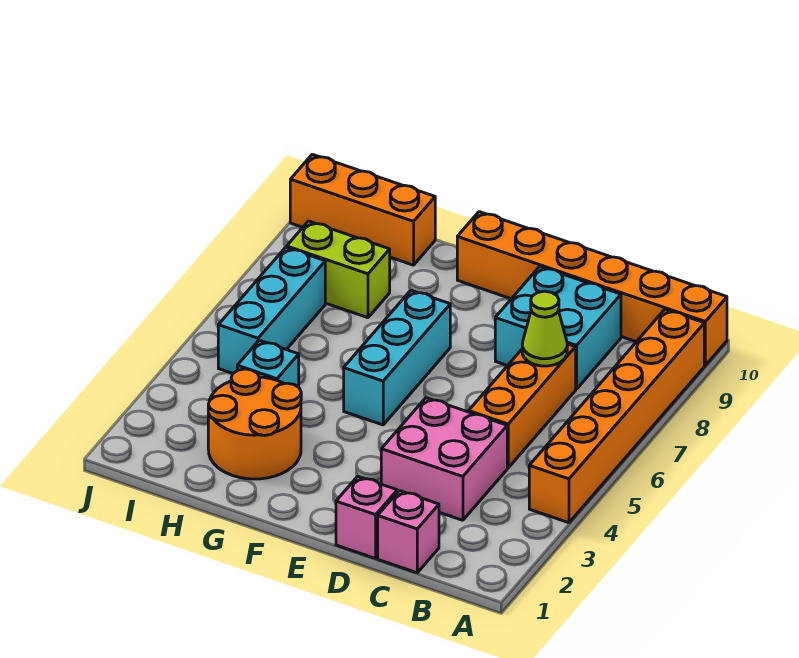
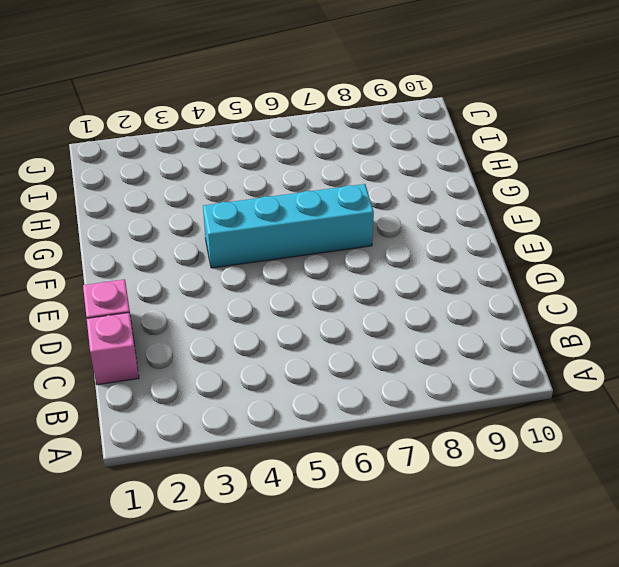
cyan brick F4:F7 level 1 -> cyan brick F5:F7 level 1
none -> orange brick A4:A9 level 1
none -> orange brick A10:F10 level 1
none -> pink brick C3:D4 level 1

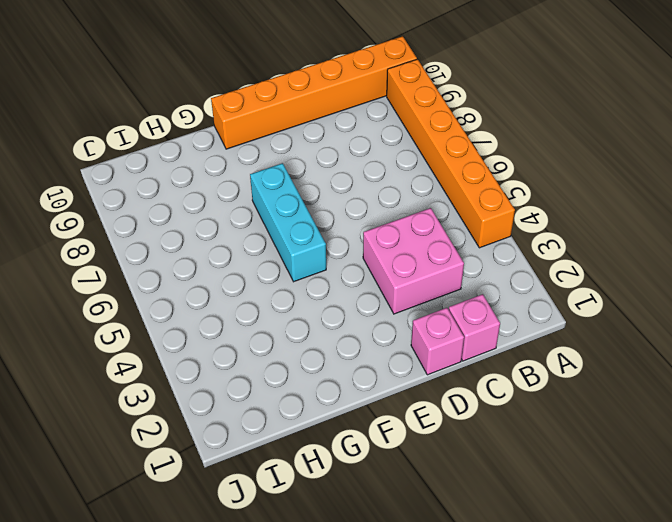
none -> orange brick C5:C7 level 1
none -> cyan brick C8:D9 level 1
none -> orange round brick G2:H3 level 1

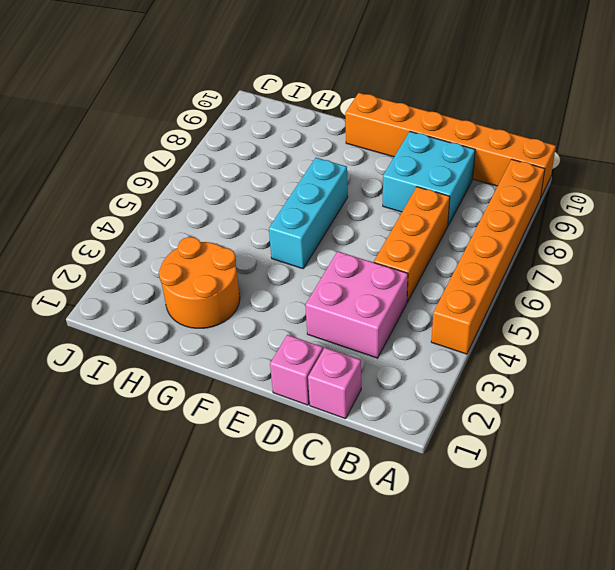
none -> cyan brick H4 level 1
none -> lime brick H8:I8 level 1
none -> orange brick H10:J10 level 1

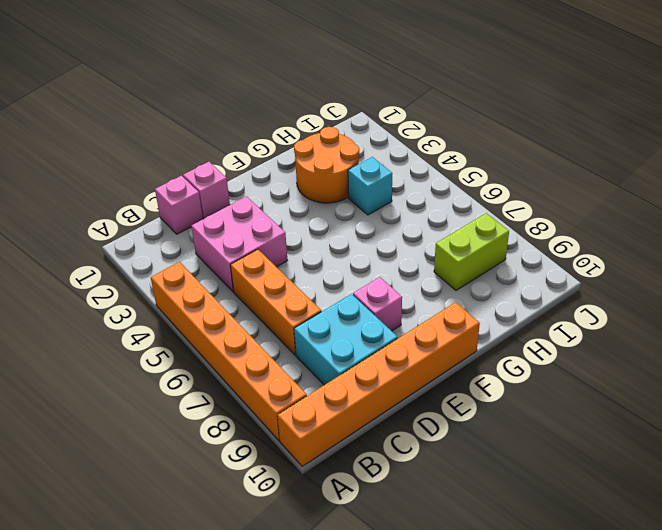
pink brick E8 level 1 -> none
none -> cyan brick F5:F7 level 1
none -> orange brick H10:J10 level 1
none -> cyan brick I5:I7 level 1

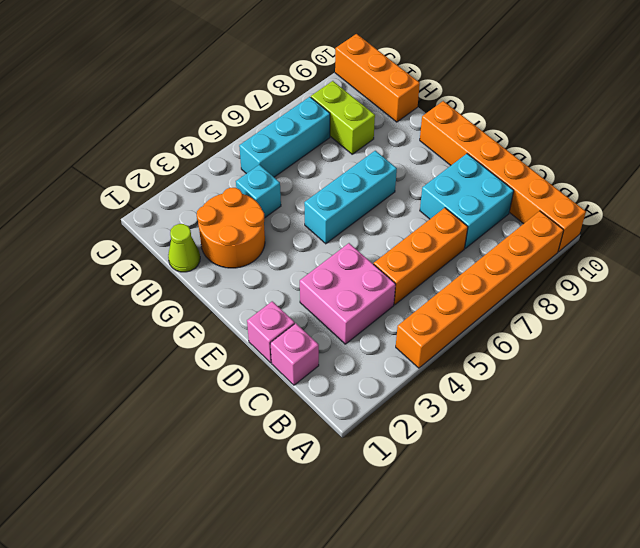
lime cone H1 level 1 -> lime cone C7 level 2

